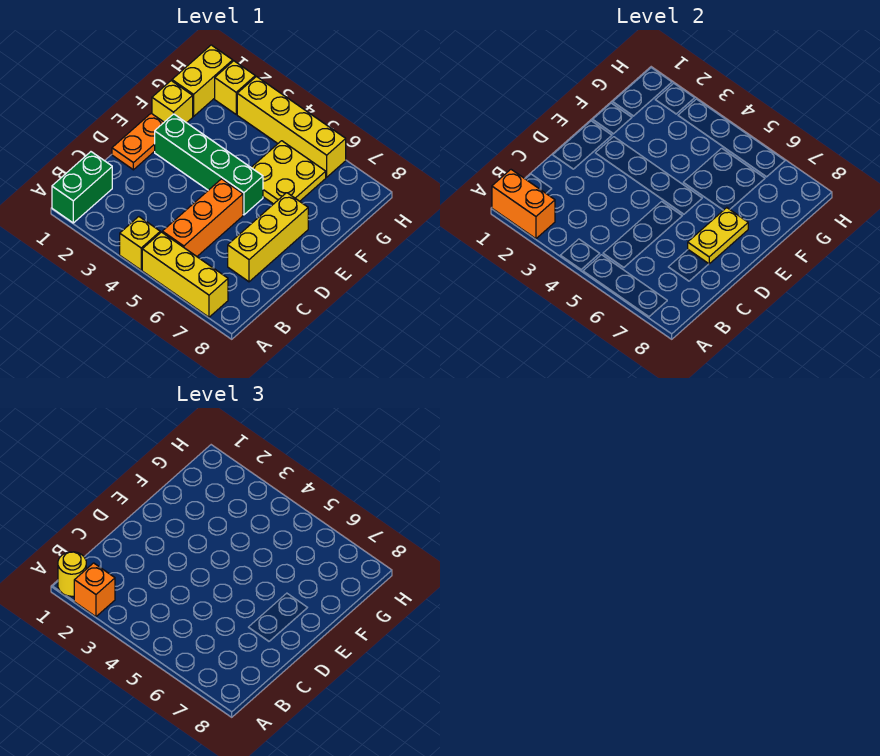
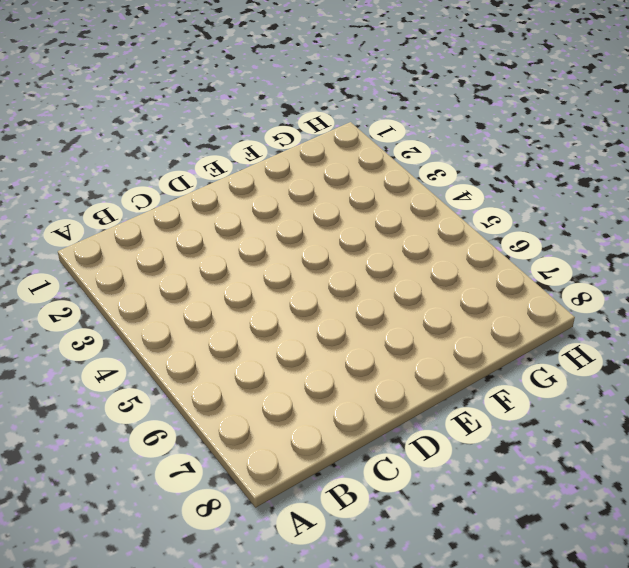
none -> green brick A1:B1 level 1
none -> yellow brick A4 level 1
none -> yellow brick A5:A7 level 1

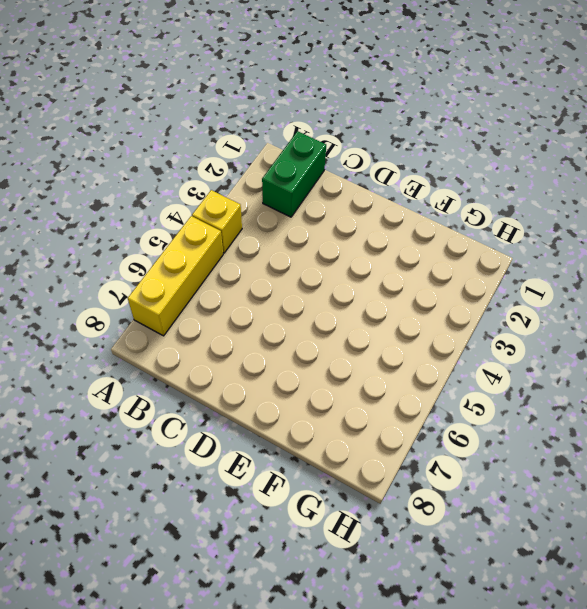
green brick B1:B2 level 1 -> green brick A1:B1 level 1
none -> orange brick B5:D5 level 1
none -> yellow brick C7:E7 level 1
none -> orange plate D1:E1 level 1

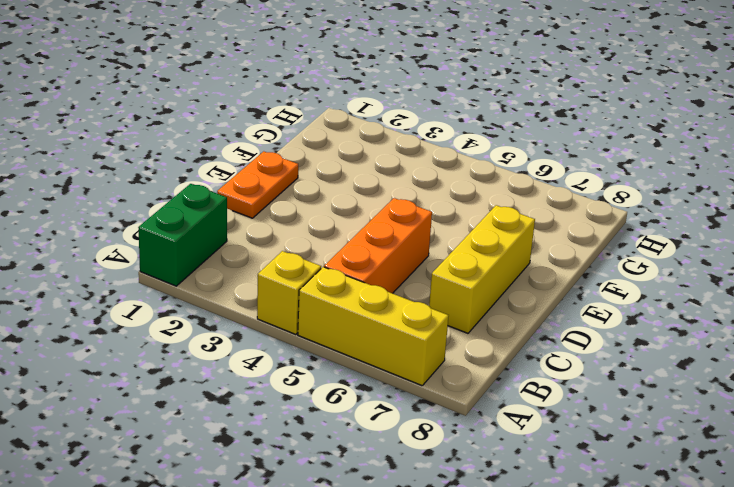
none -> green brick E2:E5 level 1
none -> yellow brick F1 level 1
none -> yellow plate F5:G6 level 1

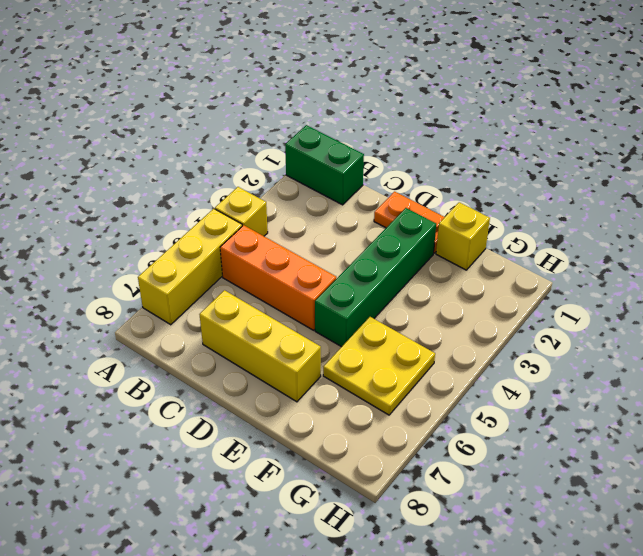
none -> yellow brick G1:H1 level 1
none -> yellow brick H2 level 1
none -> yellow brick H3:H6 level 1

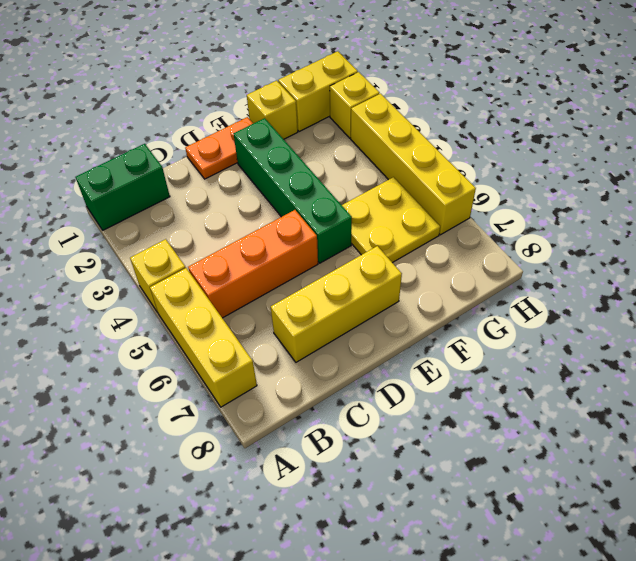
none -> orange brick A1:A2 level 2
none -> yellow plate D7:E7 level 2
none -> yellow round brick A1 level 3

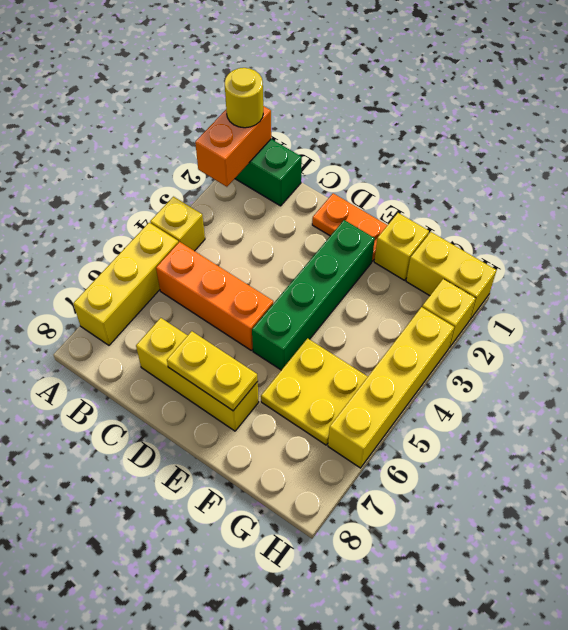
none -> orange brick A2 level 3

